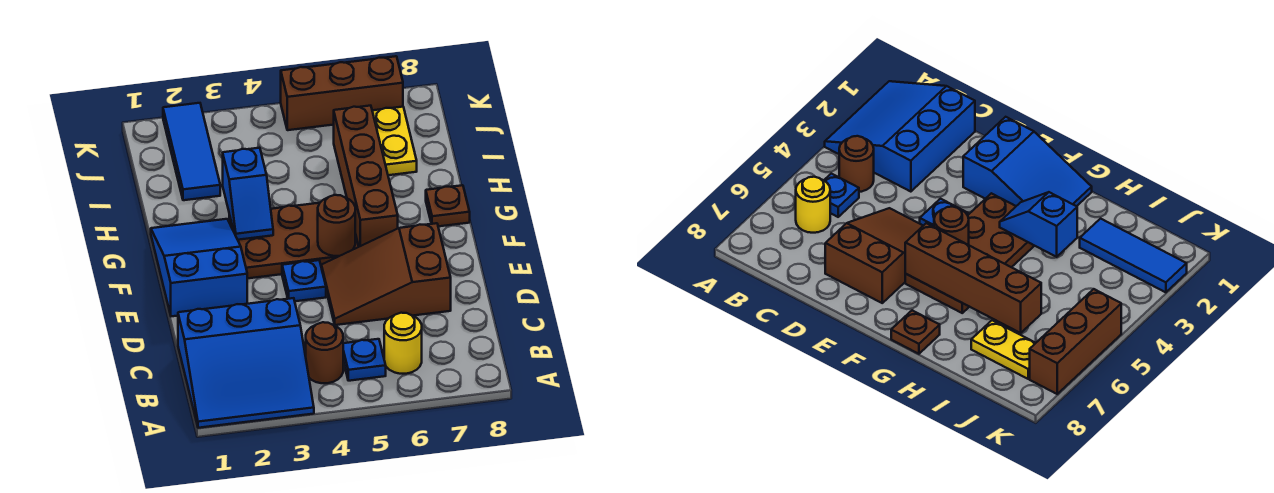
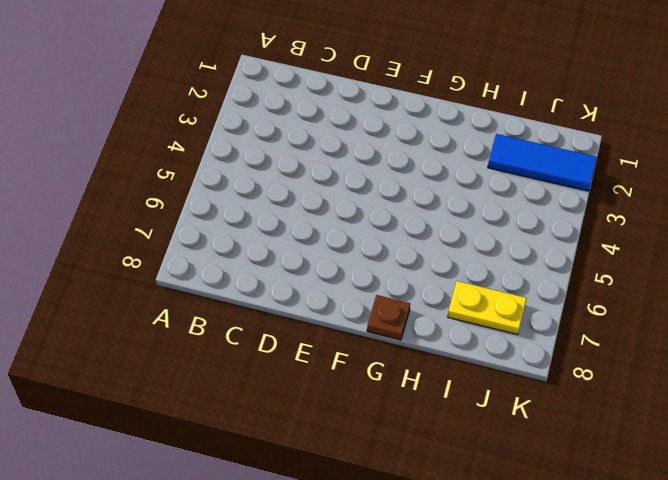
none -> blue slope A1:C3 level 1 top C
none -> brown round brick B4 level 1
none -> blue plate B5 level 1

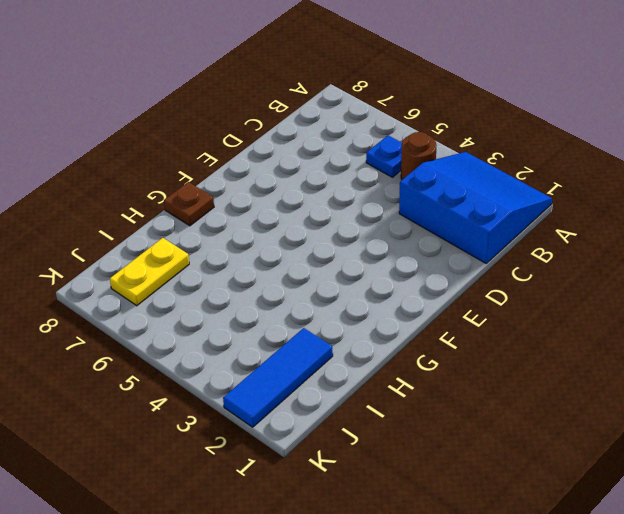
none -> yellow round brick B6 level 1
none -> brown slope D5:E7 level 1 top 7
none -> blue slope E1:G2 level 1 top E

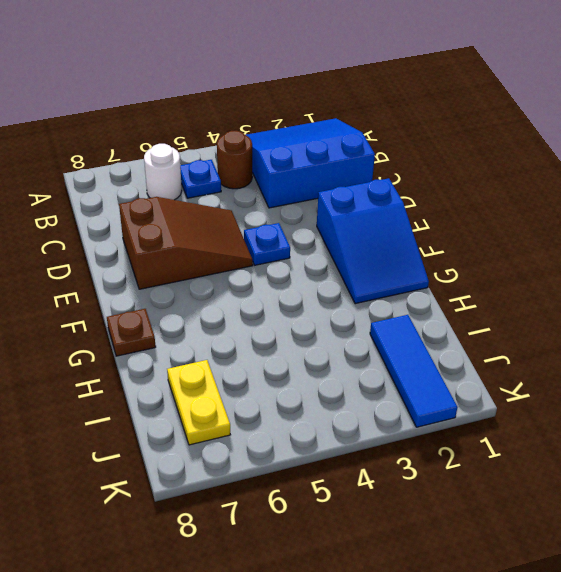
white round brick B6 level 1 -> yellow round brick B6 level 1
none -> brown plate F3:G6 level 1
none -> brown brick K5:K7 level 1
none -> brown round brick F5 level 2

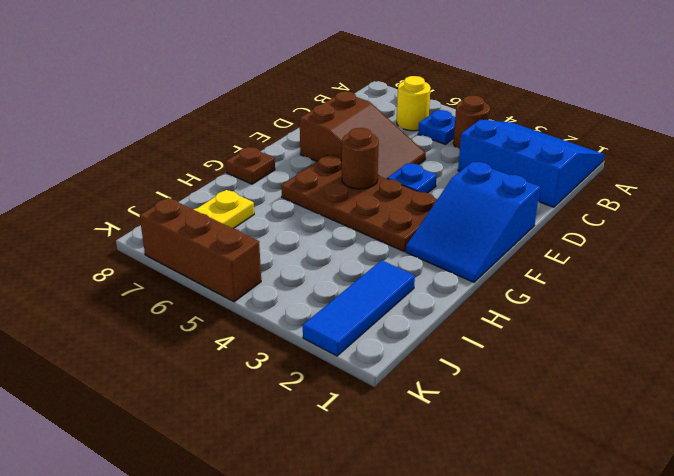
none -> brown brick F6:I6 level 2
none -> blue slope G3:H3 level 2 top H

